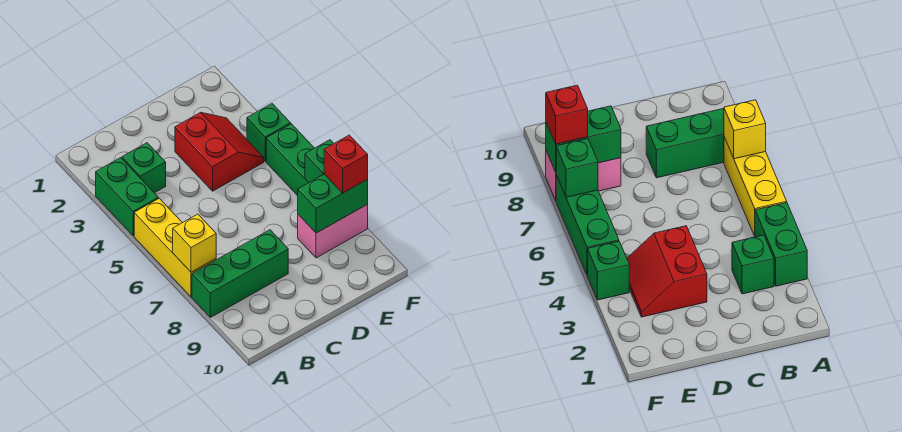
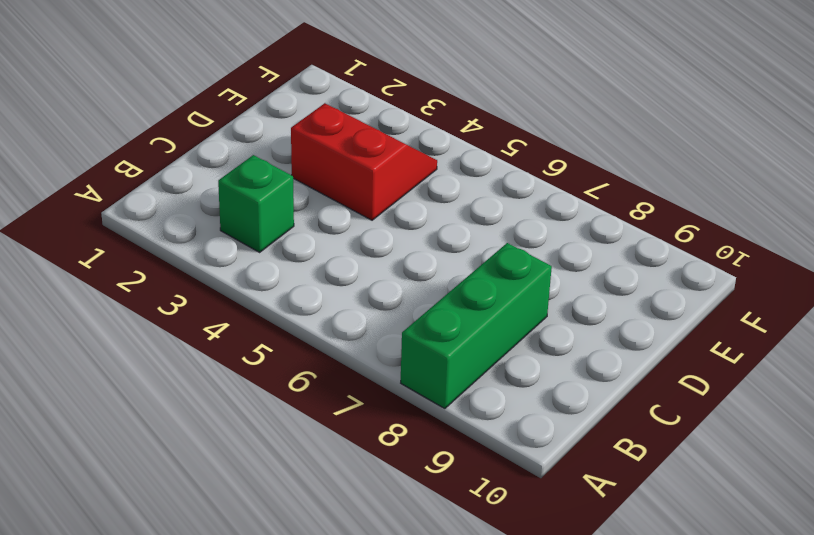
none -> green brick A3:A4 level 1
none -> yellow brick A5:A7 level 1
none -> pink brick E8:F8 level 1

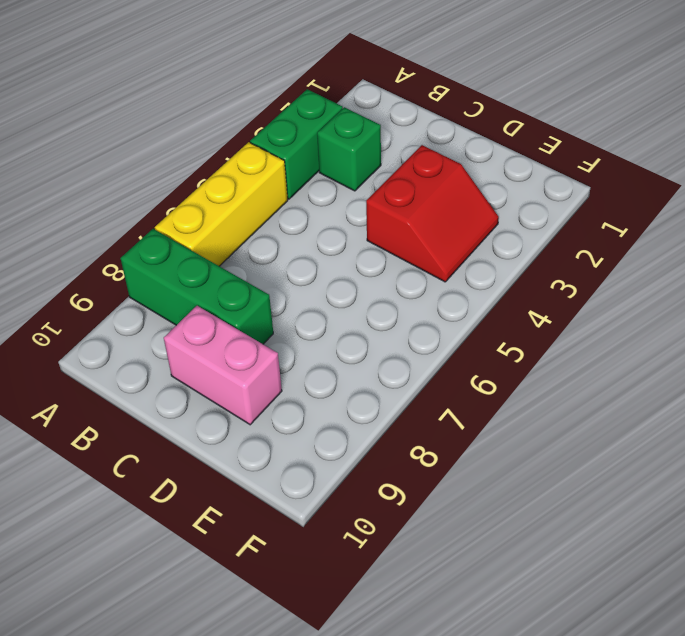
pink brick C9:D9 level 1 -> pink brick E8:F8 level 1
none -> green brick F4 level 1
none -> green brick F5:F7 level 1
none -> yellow brick A7 level 2

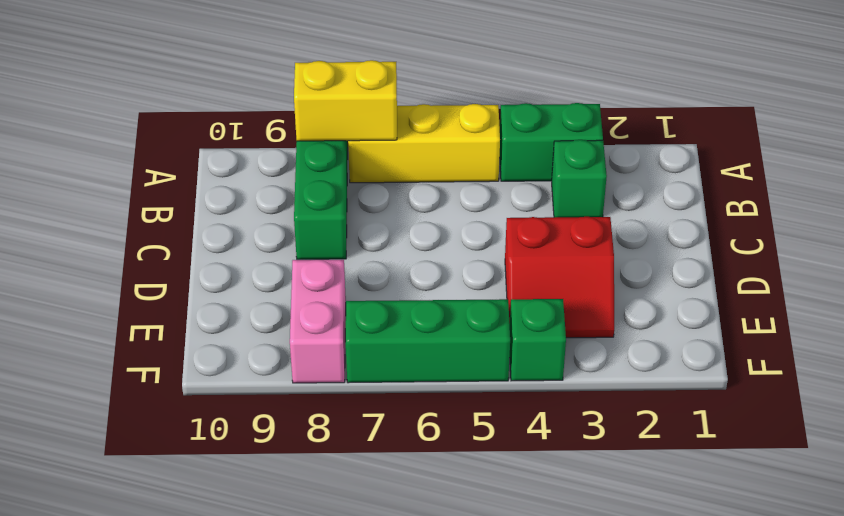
yellow brick A7:A8 level 2 -> yellow brick A7 level 2
none -> green brick E8:F8 level 2
none -> green brick F7 level 2
none -> red brick F8 level 3

